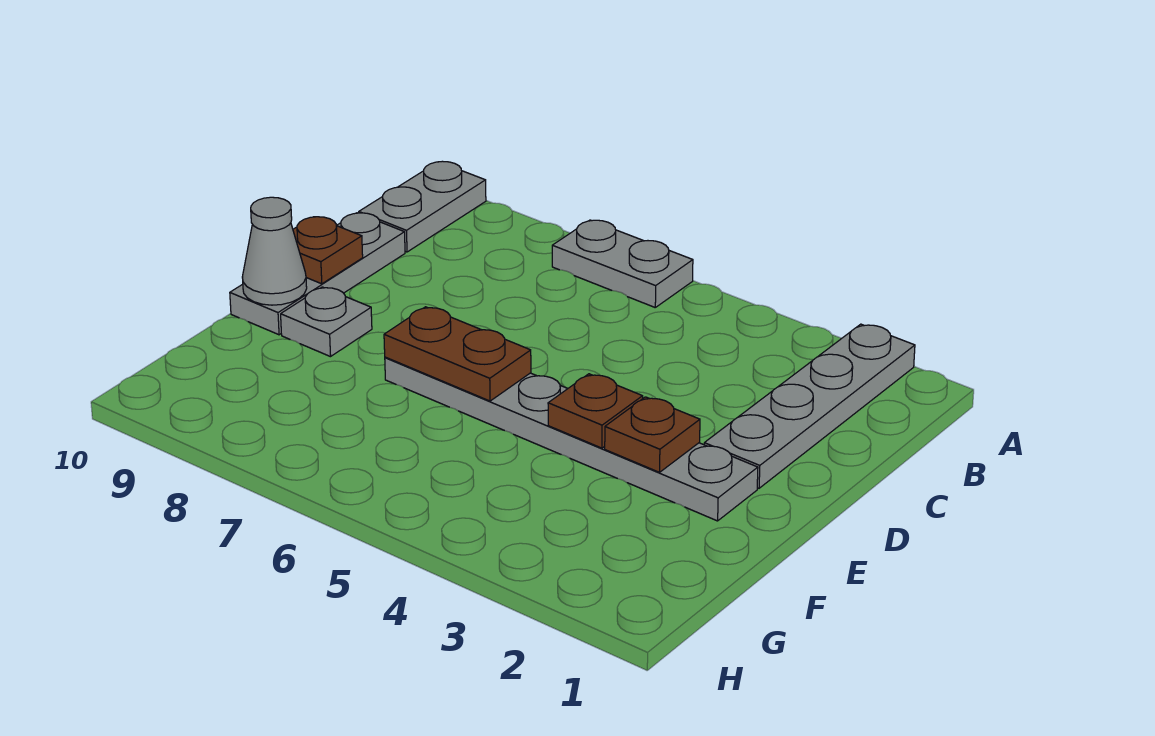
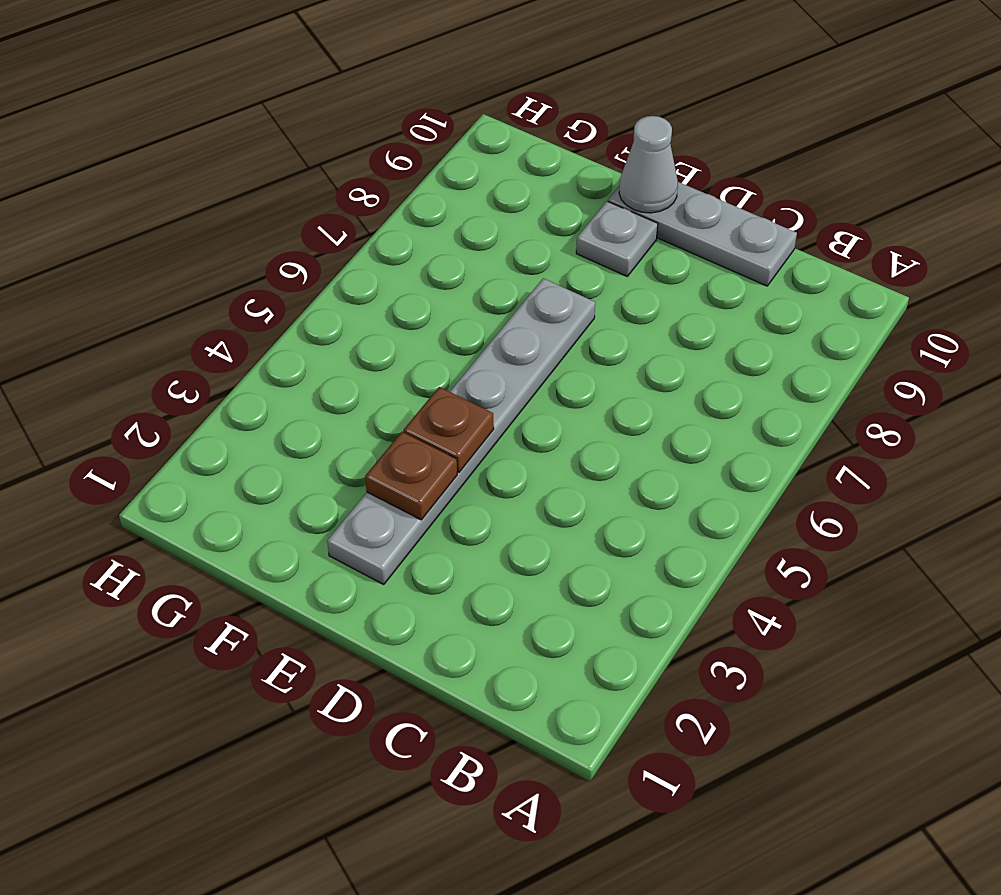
none -> grey plate A2:D2 level 1
none -> grey plate A6:A7 level 1

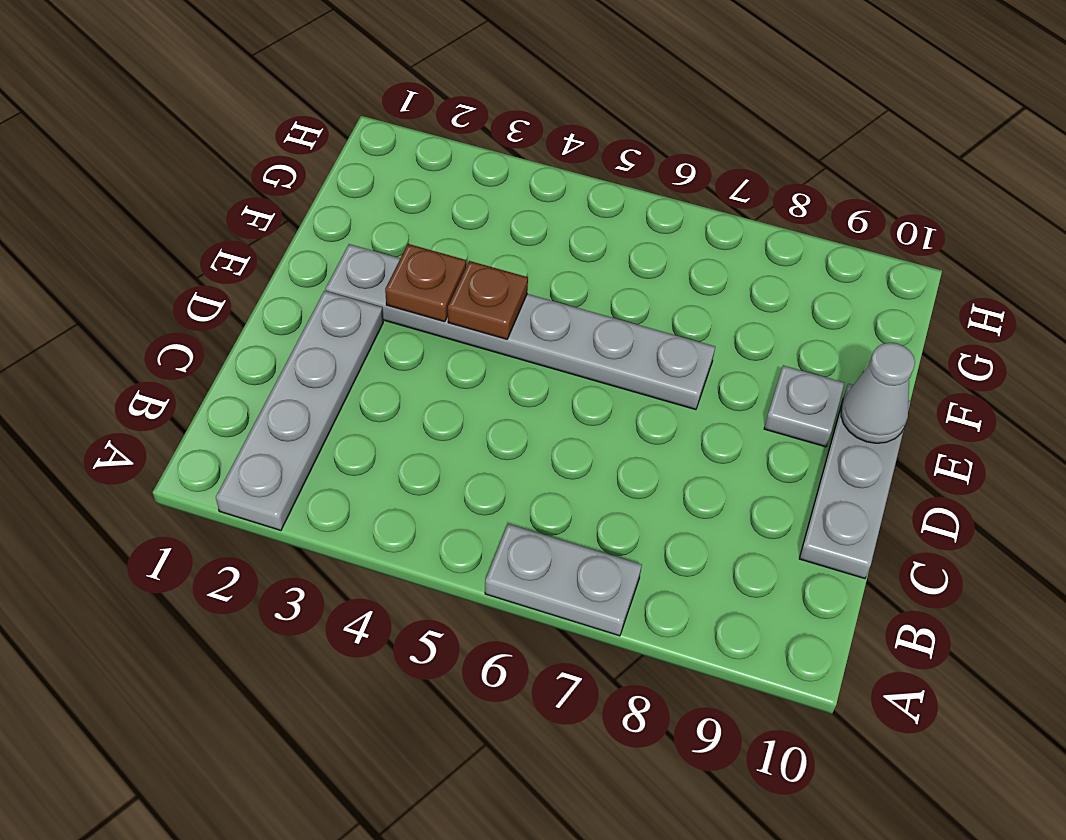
none -> grey plate A10:B10 level 1
none -> brown plate D10 level 2

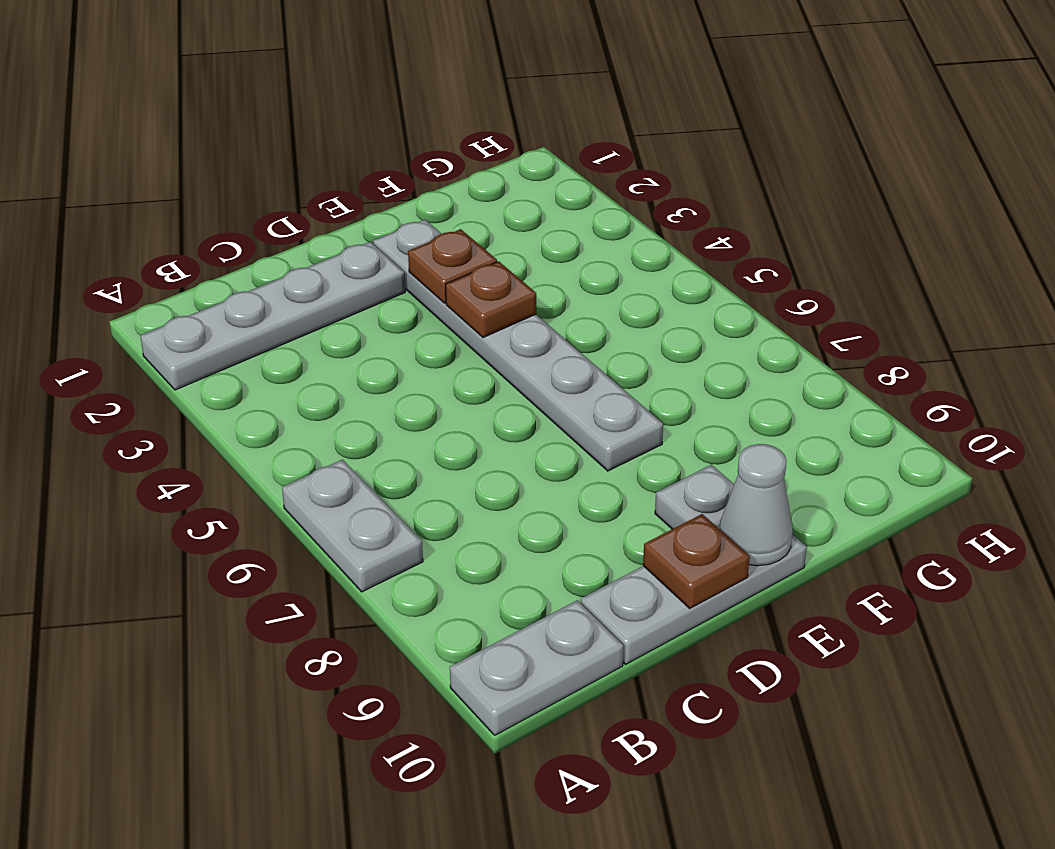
none -> brown plate E6:E7 level 2

